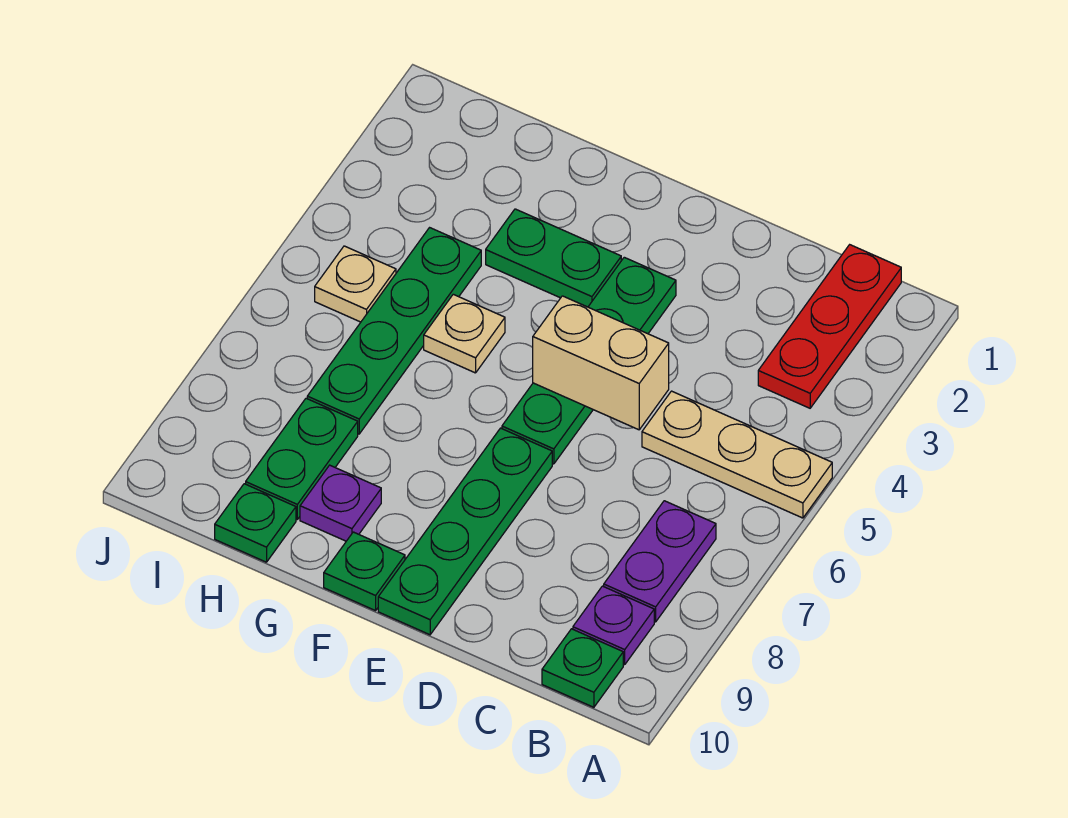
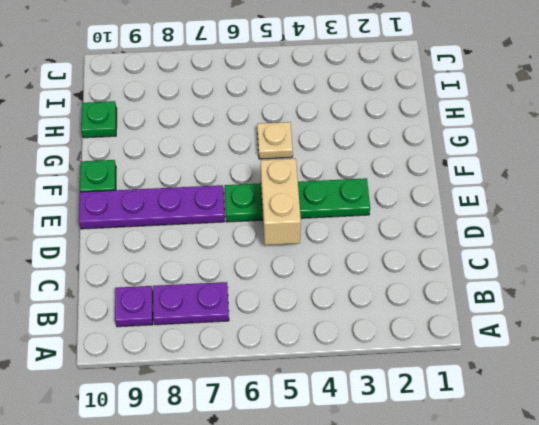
purple plate E7:E10 level 1 -> green plate E7:E10 level 1
none -> tan plate A5:C5 level 1
none -> red plate B1:B3 level 1
none -> green plate B10 level 1

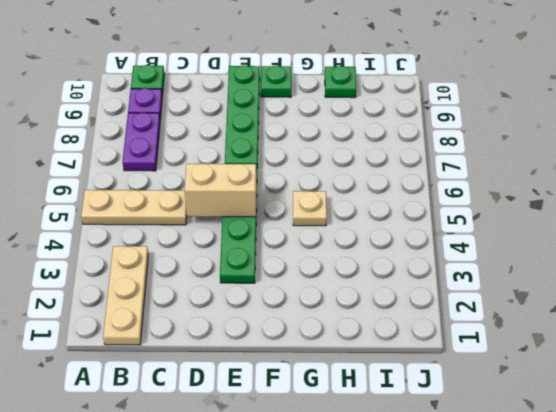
tan plate B1:B3 level 1 -> red plate B1:B3 level 1
none -> green plate F3:G3 level 1
none -> purple plate G9 level 1
none -> green plate H4:H7 level 1

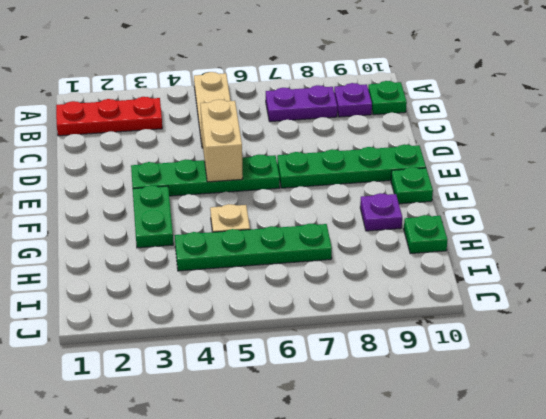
none -> green plate H8:H9 level 1
none -> tan plate I5 level 1

